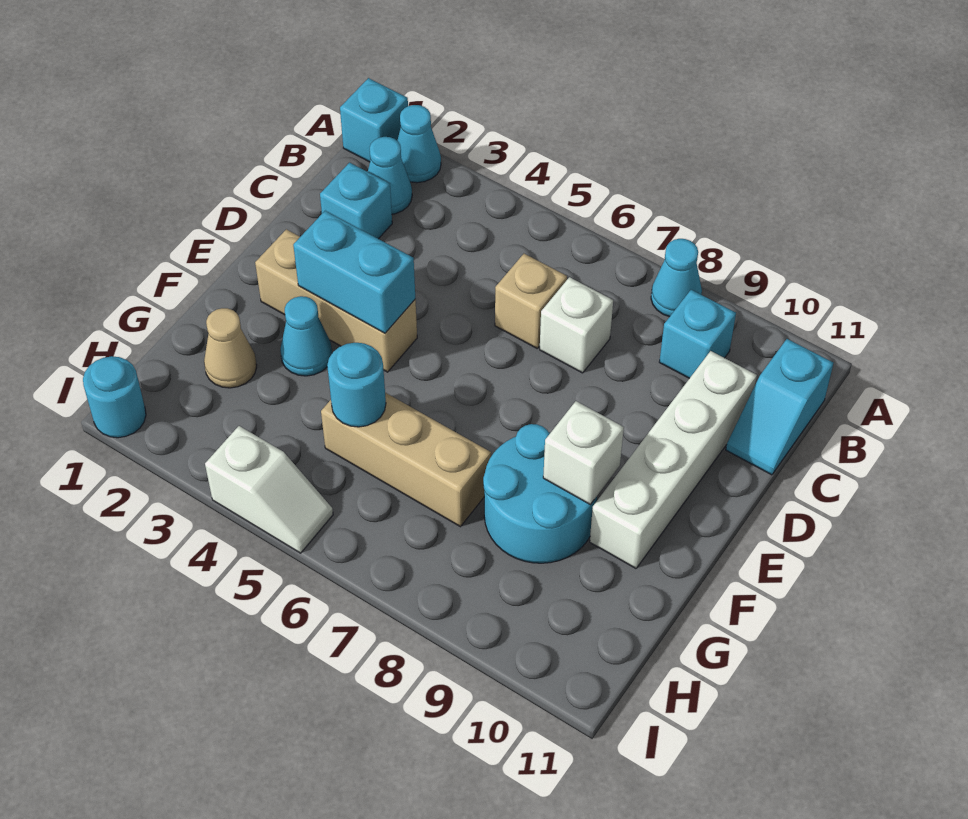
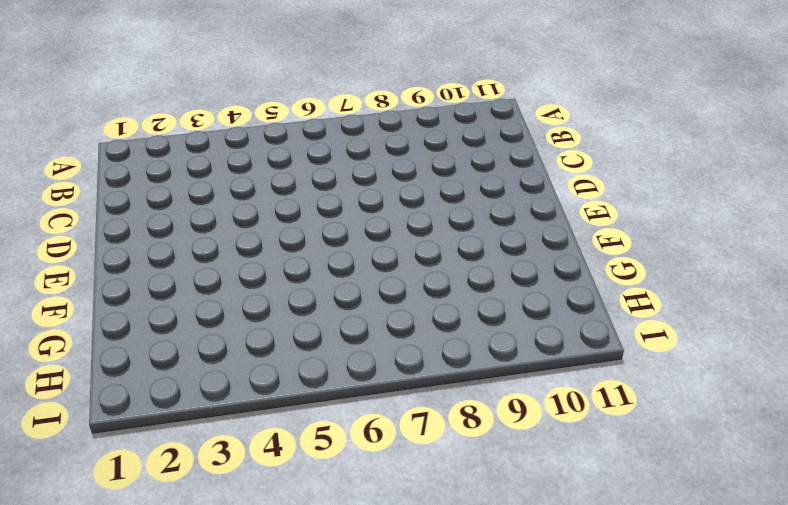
none -> cyan brick A1 level 1
none -> cyan cone A2 level 1
none -> cyan cone A8 level 1

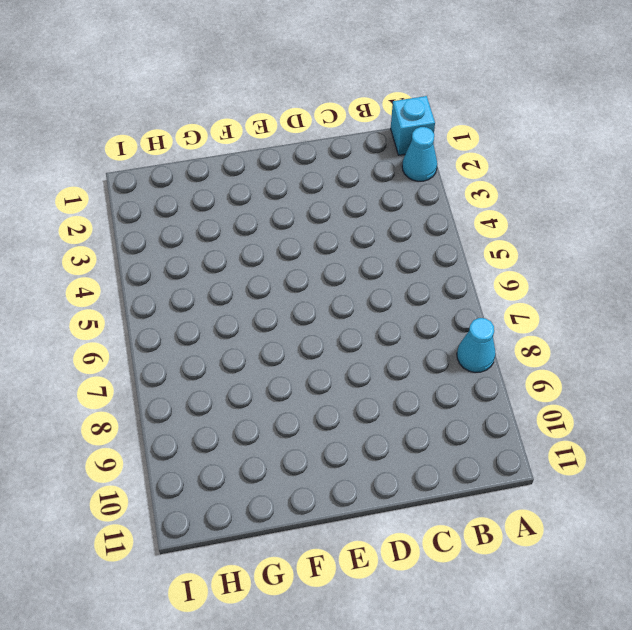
none -> cyan cone B2 level 1
none -> cyan brick B9 level 1
none -> cyan slope B11:C11 level 1 top B

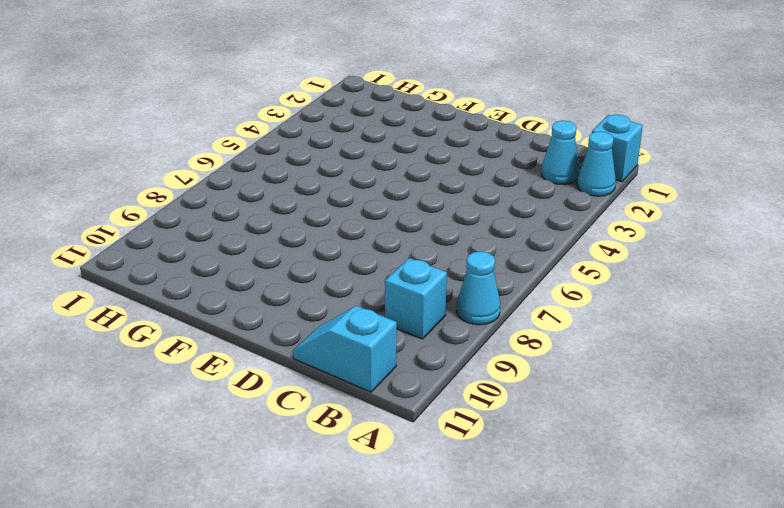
none -> cyan brick C2 level 1
none -> tan brick C6 level 1
none -> white brick C7 level 1

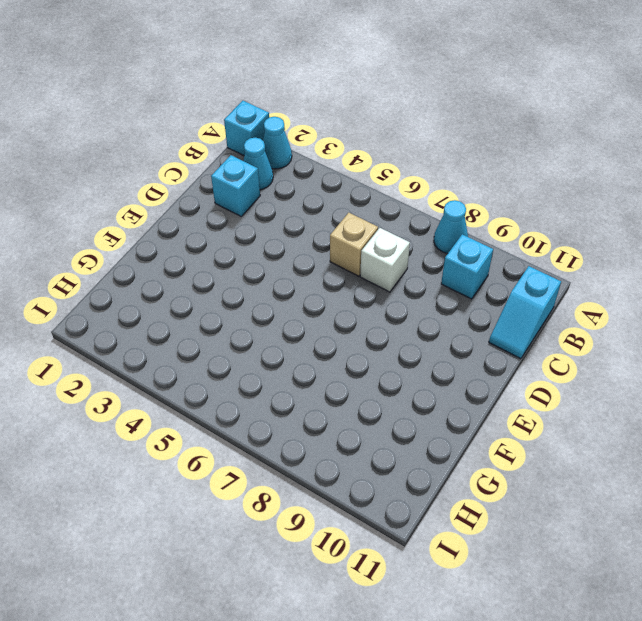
none -> white brick C10:F10 level 1
none -> tan brick E2:E4 level 1
none -> cyan cone F3 level 1

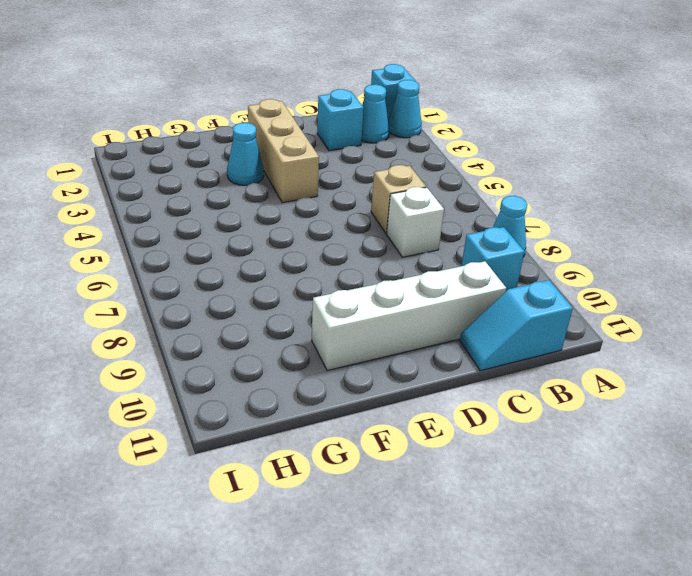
none -> cyan round brick F8:G9 level 1
none -> tan cone G2 level 1
none -> tan brick G5:G7 level 1

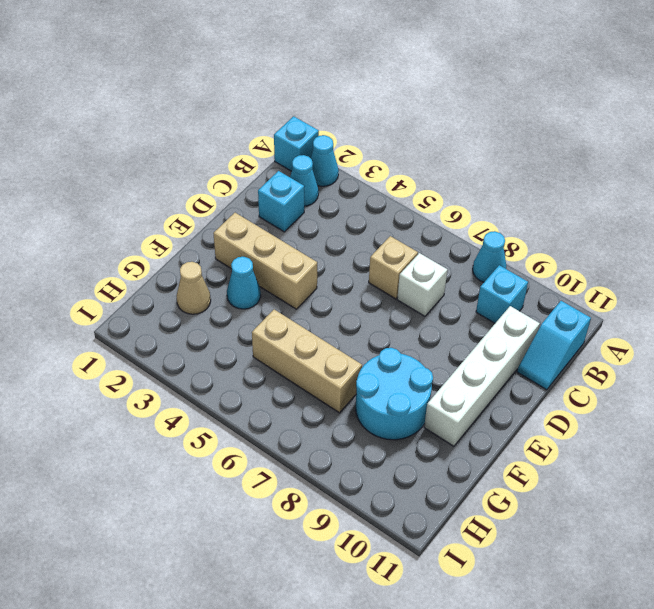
none -> cyan round brick I1 level 1
none -> white slope I4:I5 level 1 top 4
none -> cyan brick E3:E4 level 2

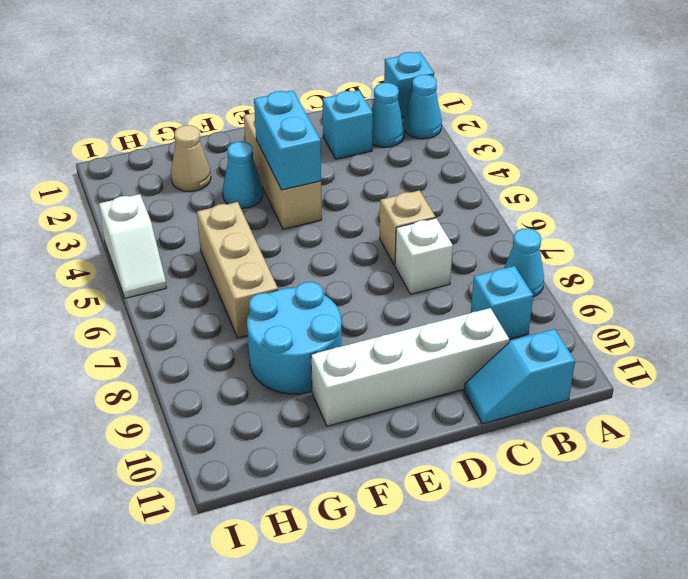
none -> cyan round brick I1 level 1
none -> white brick F9 level 2
none -> cyan round brick G5 level 2

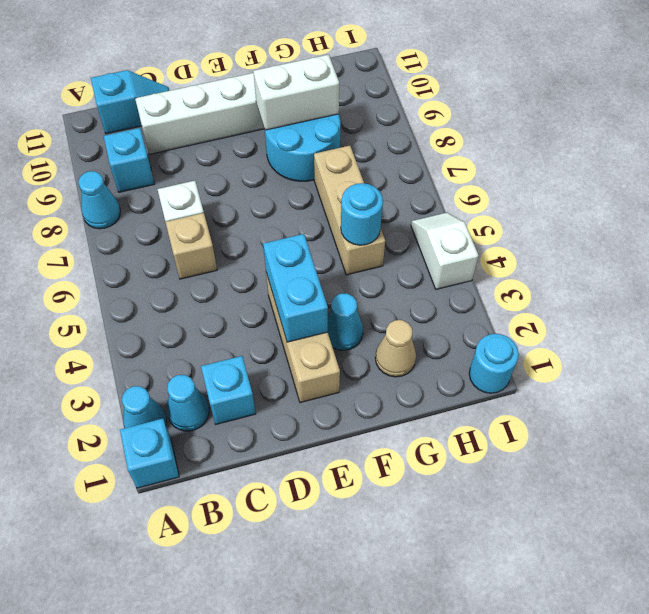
white brick F9:G9 level 2 -> white brick F9 level 2

